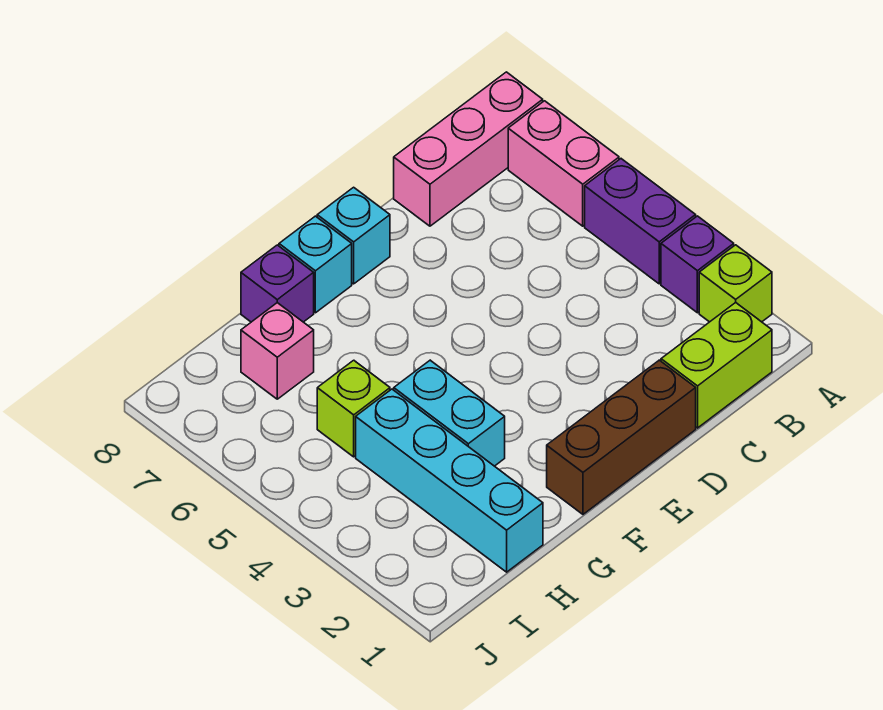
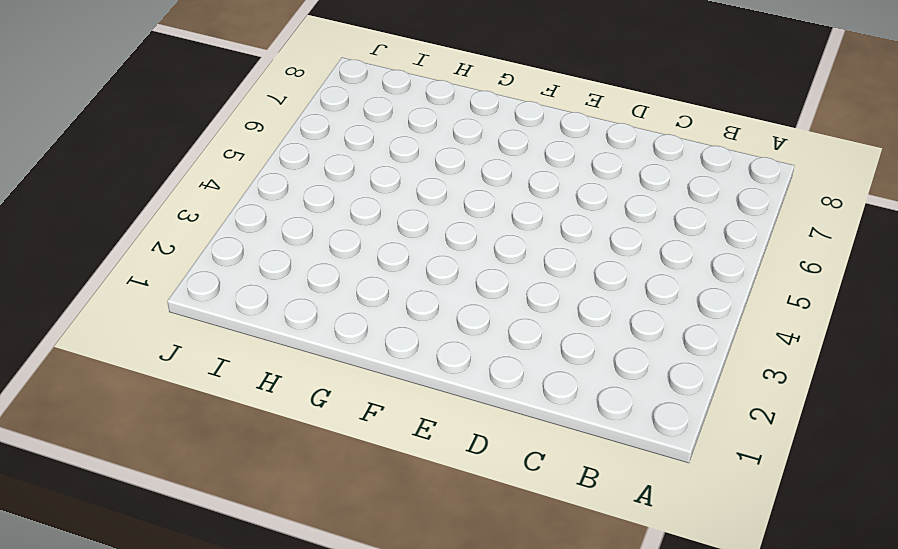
none -> lime brick A2 level 1
none -> purple brick A3 level 1
none -> purple brick A4:A5 level 1

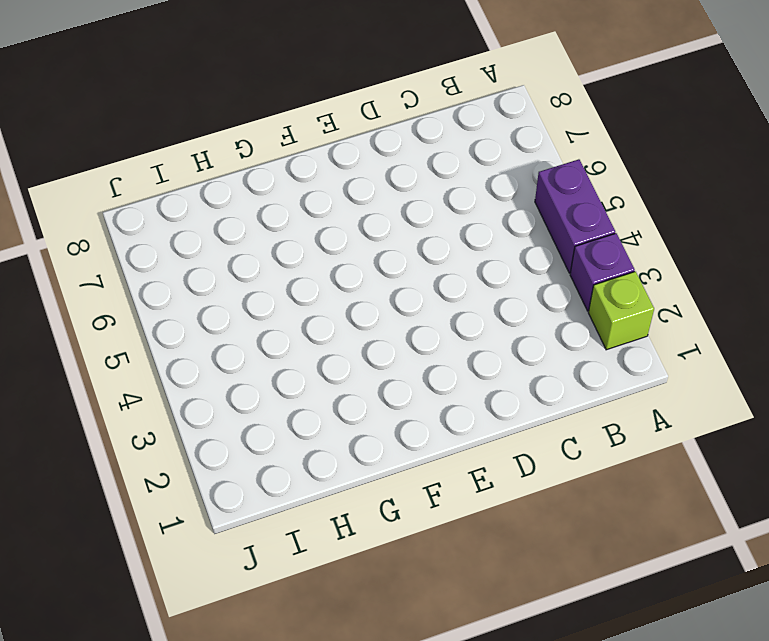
none -> pink brick A6:A7 level 1
none -> pink brick A8:C8 level 1
none -> lime brick B1:C1 level 1

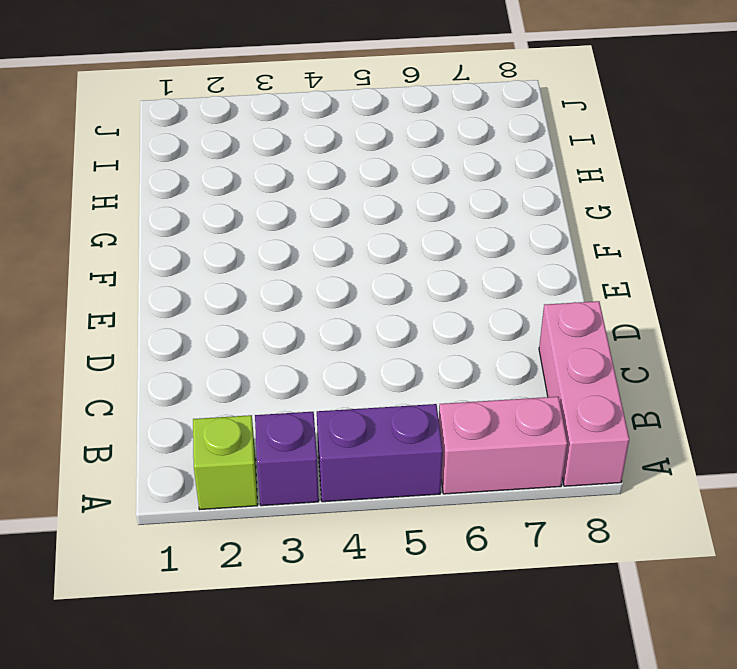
none -> lime brick B1:C1 level 1
none -> brown brick D1:F1 level 1
none -> cyan brick E8 level 1

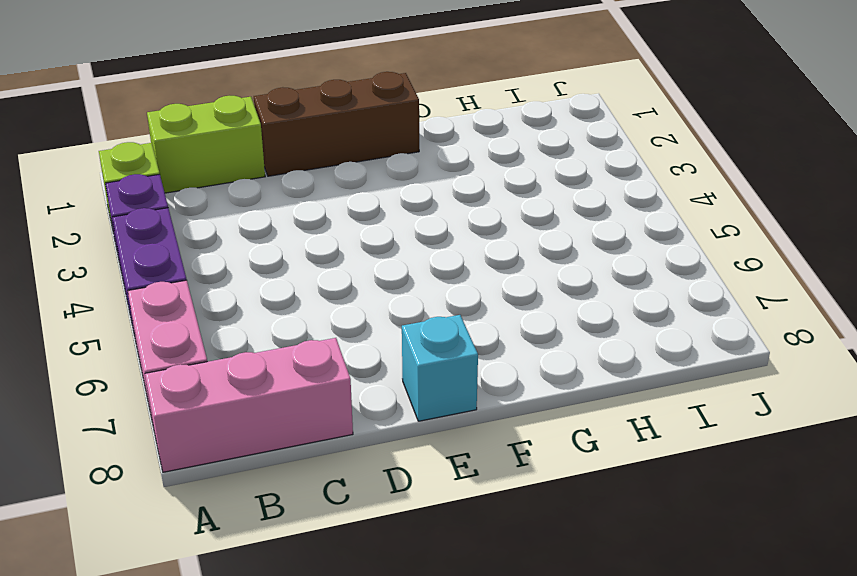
none -> cyan brick F8 level 1
none -> cyan brick G3:G4 level 1
none -> purple brick G8 level 1

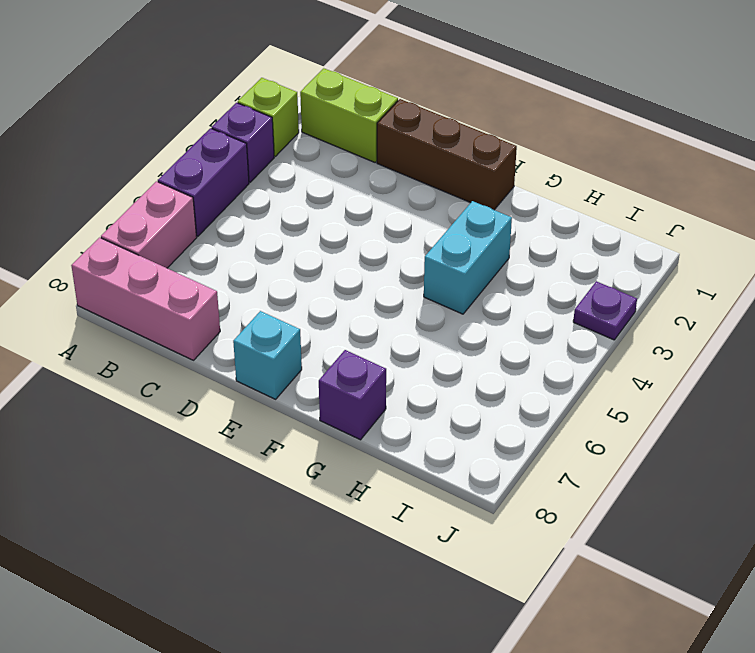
purple plate J3 level 1 -> none
none -> cyan brick F8 level 1
none -> cyan brick H1:H4 level 1
none -> lime brick H5 level 1

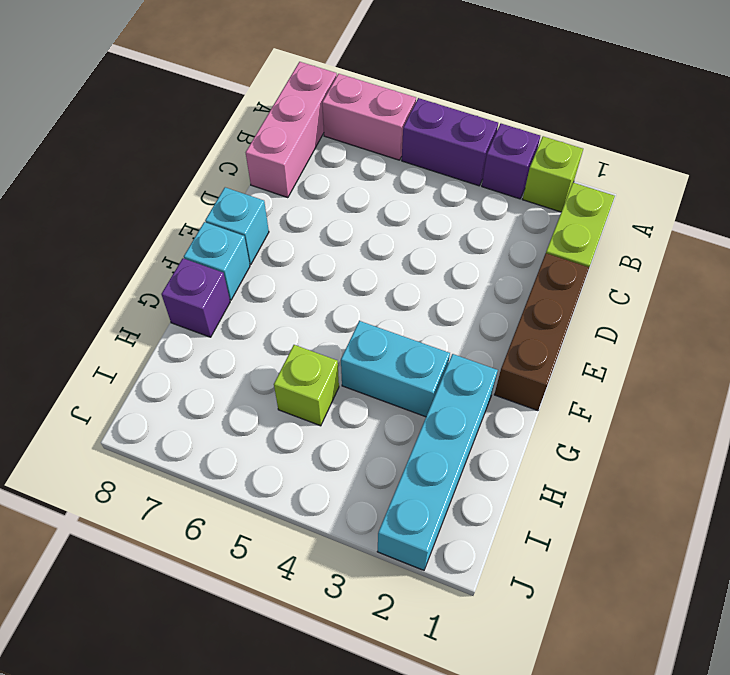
cyan brick G2:J2 level 1 -> cyan brick H1:H4 level 1
none -> pink brick H7 level 1

